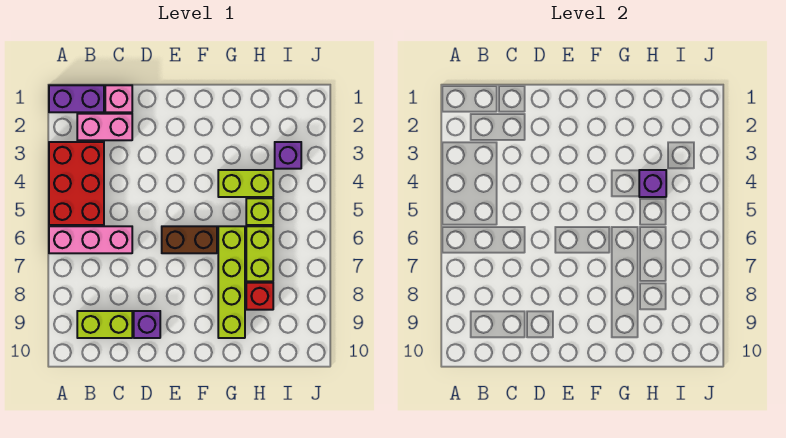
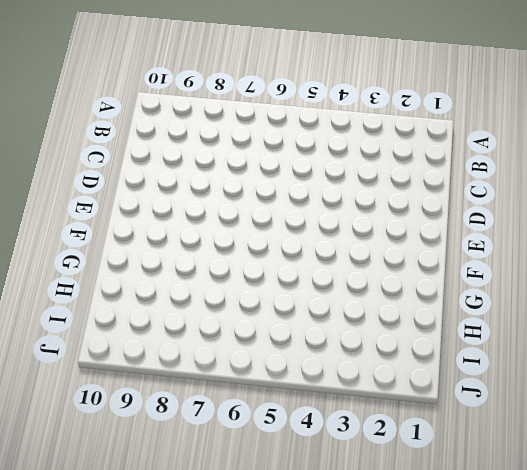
none -> purple brick A1:B1 level 1
none -> red brick A3:B5 level 1
none -> pink brick A6:C6 level 1

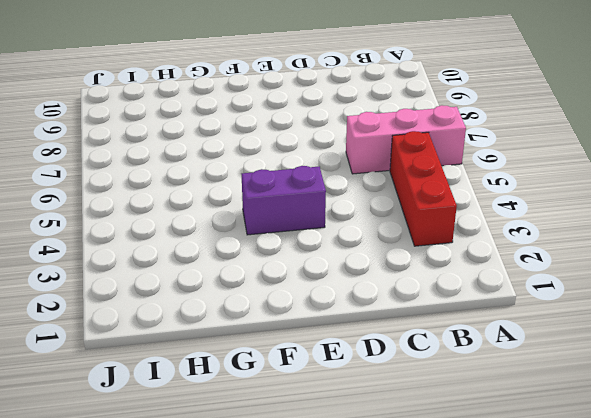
red brick B3:B5 level 1 -> red brick A3:B5 level 1
purple brick E4:F4 level 1 -> purple brick A1:B1 level 1
none -> pink brick B2:C2 level 1
none -> lime brick B9:C9 level 1
none -> pink brick C1 level 1

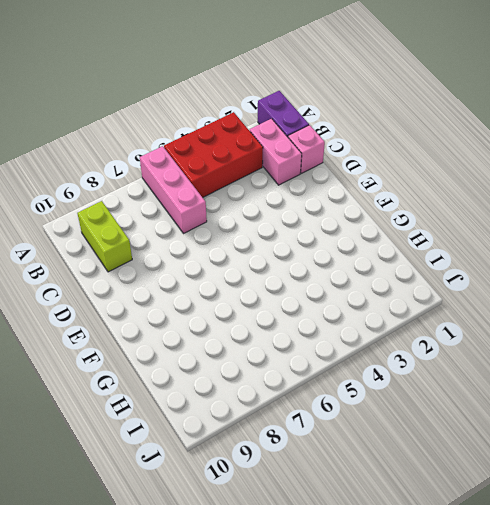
none -> purple brick D9 level 1
none -> brown brick E6:F6 level 1
none -> lime brick G4:H4 level 1

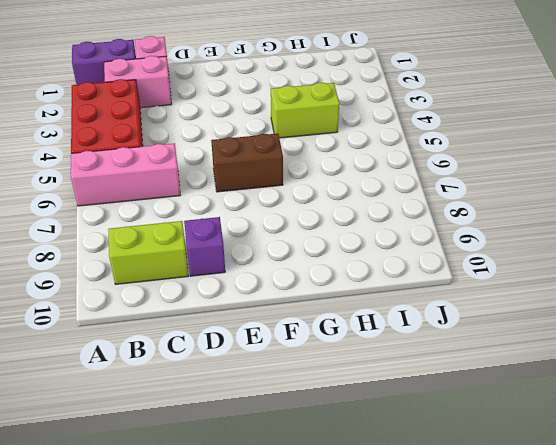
none -> lime brick G6:G9 level 1
none -> lime brick H5 level 1
none -> lime brick H6:H7 level 1

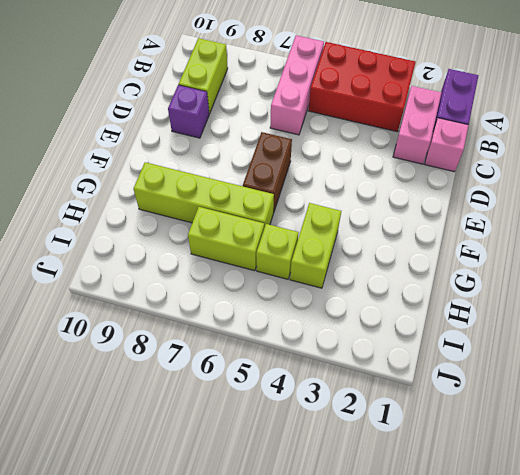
none -> red brick H8 level 1
none -> purple brick I3 level 1
none -> purple brick H4 level 2

